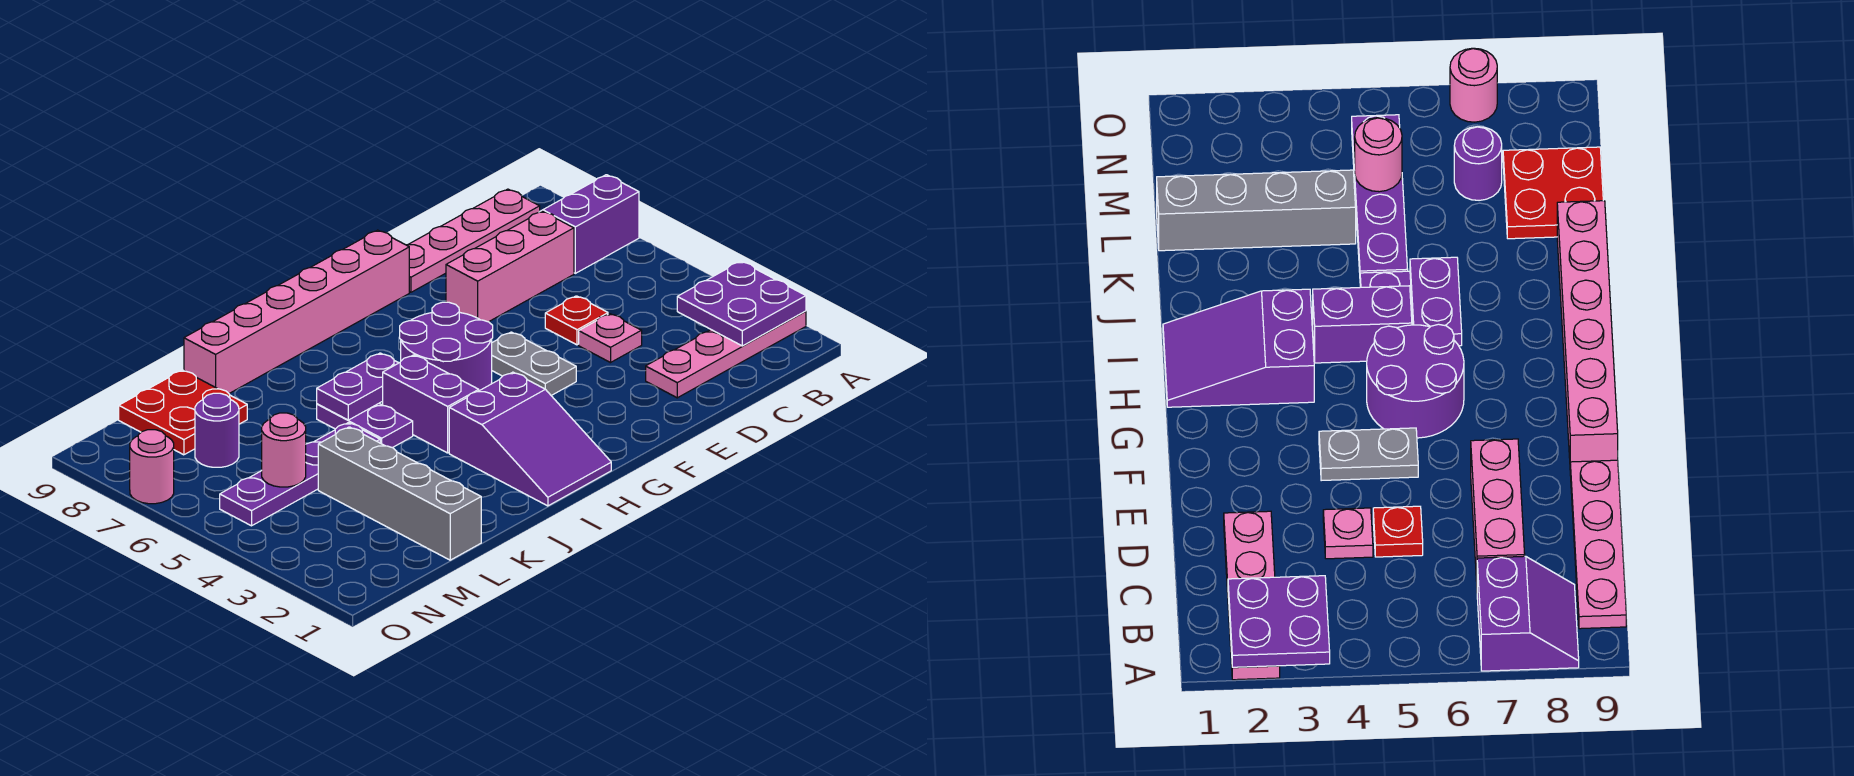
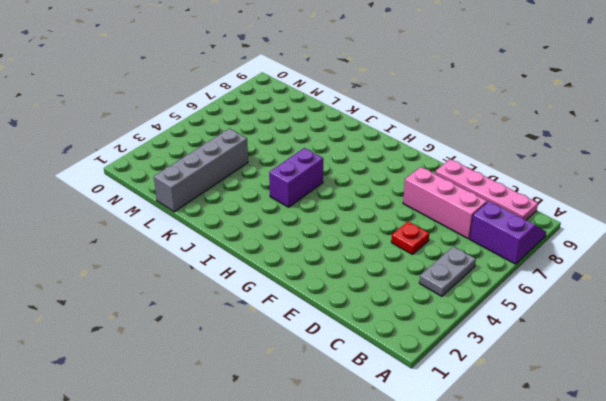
grey plate B4:B5 level 1 -> grey plate F4:F5 level 1
none -> pink plate A2:D2 level 1
none -> pink plate D4 level 1
none -> pink brick F9:K9 level 1

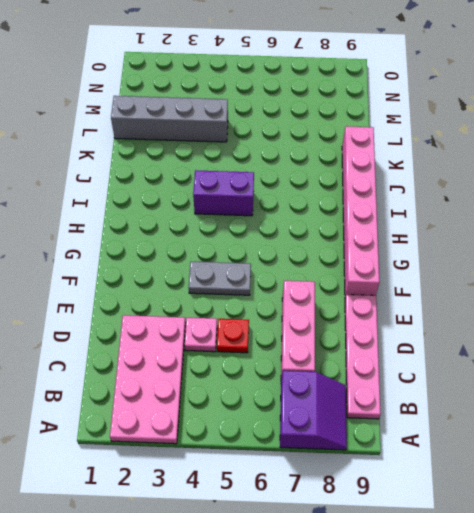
pink plate A2:D3 level 1 -> pink plate A2:D2 level 1
none -> purple round brick G5:H6 level 1
none -> purple slope H1:I3 level 1 top 3
none -> purple plate J5:J6 level 1

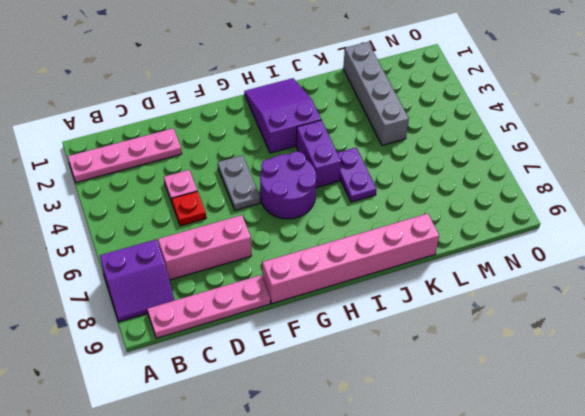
none -> purple plate K5:N5 level 1
none -> red plate L8:M9 level 1
none -> purple round brick M7 level 1

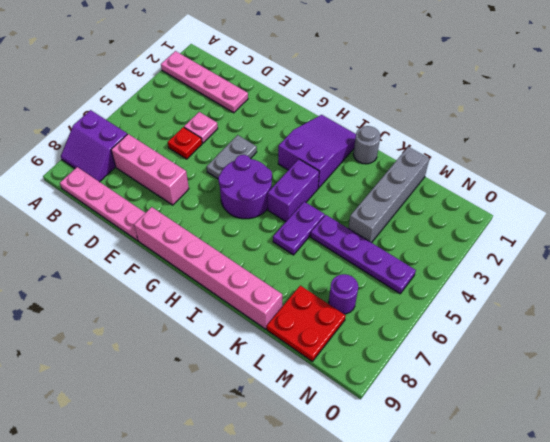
grey round brick J1 level 1 -> none
none -> pink round brick O7 level 1
none -> purple plate A2:B3 level 2
none -> purple plate I6:J6 level 2

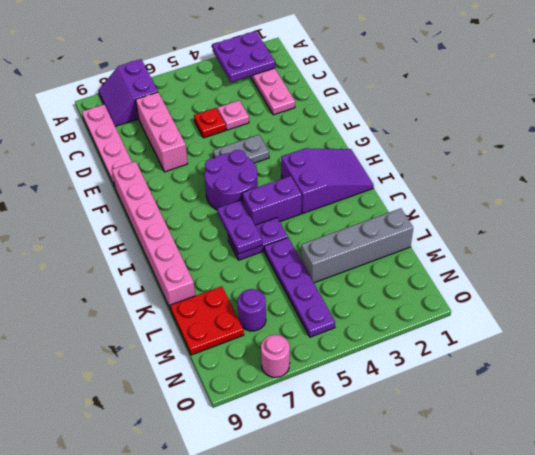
none -> pink round brick M5 level 2

